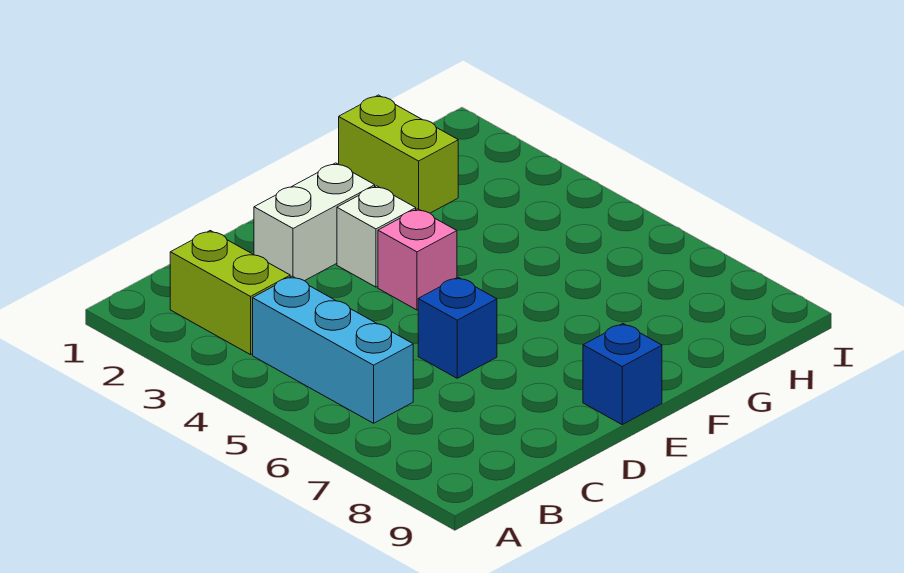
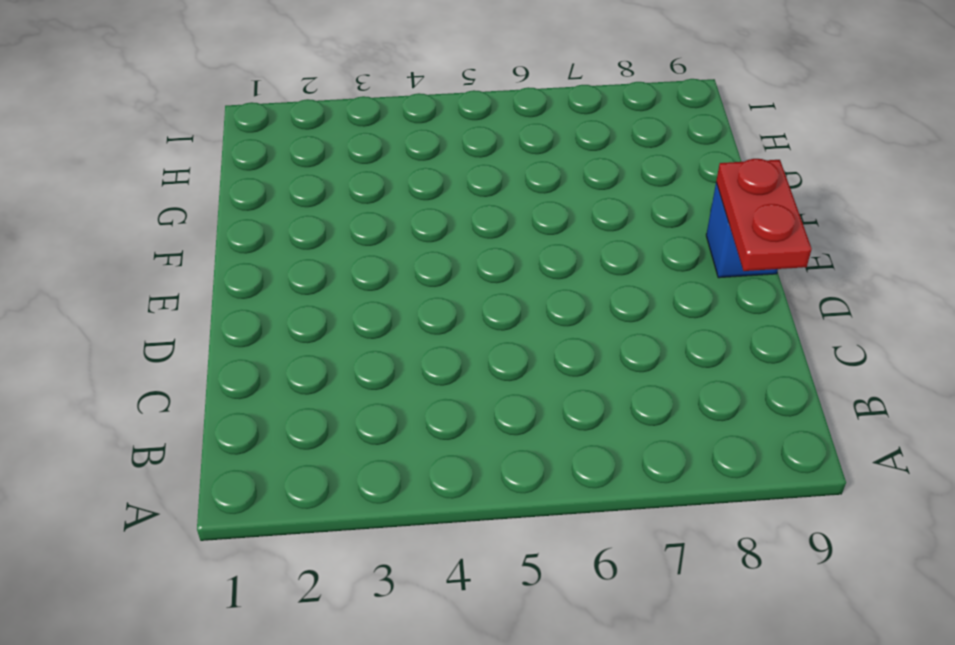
red plate D9:E9 level 2 -> none
none -> lime brick B2:B3 level 1
none -> cyan brick B4:B6 level 1

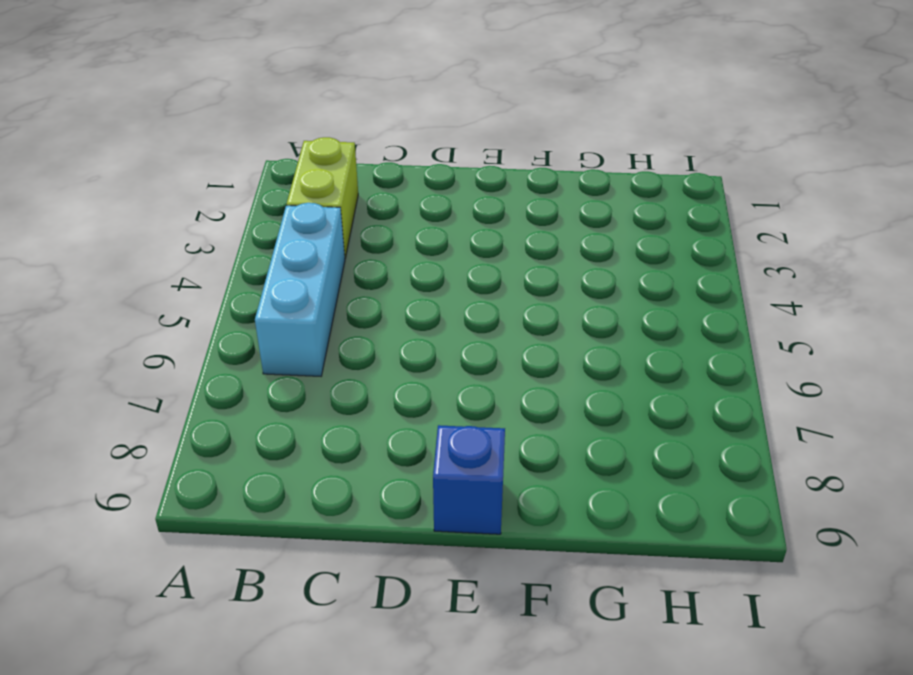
none -> white brick D2:E2 level 1
none -> blue brick D6 level 1

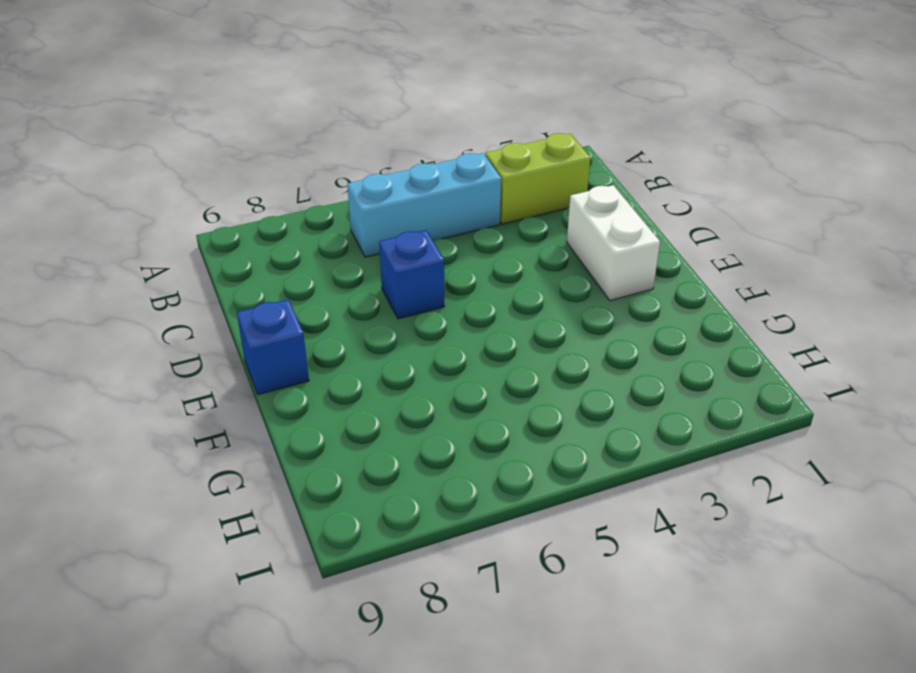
none -> white brick E3 level 1
none -> pink brick E4 level 1

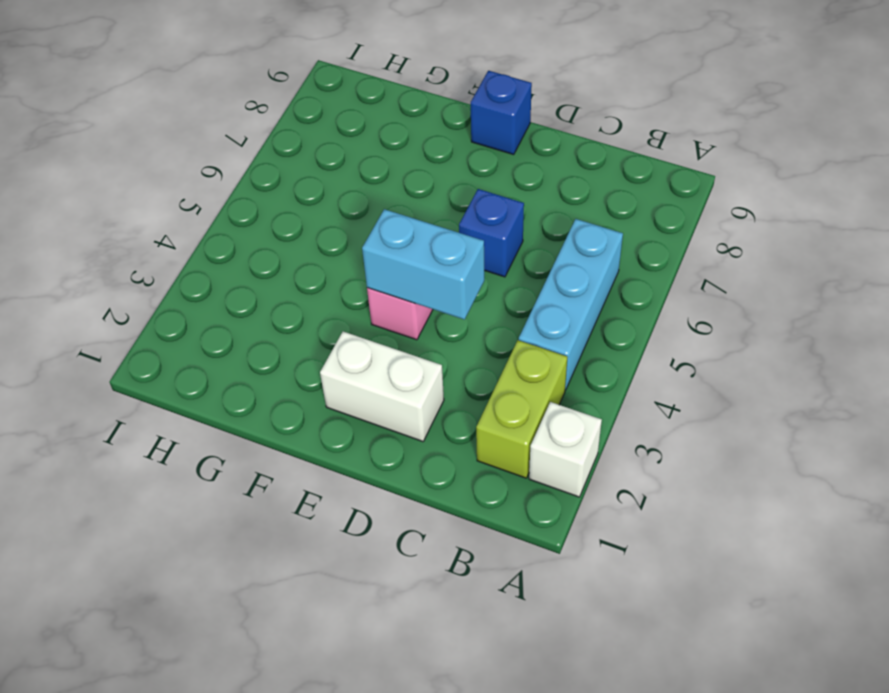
white brick A2 level 1 -> white brick E3 level 1
cyan brick D4:E4 level 2 -> none
none -> lime brick G1:G2 level 1

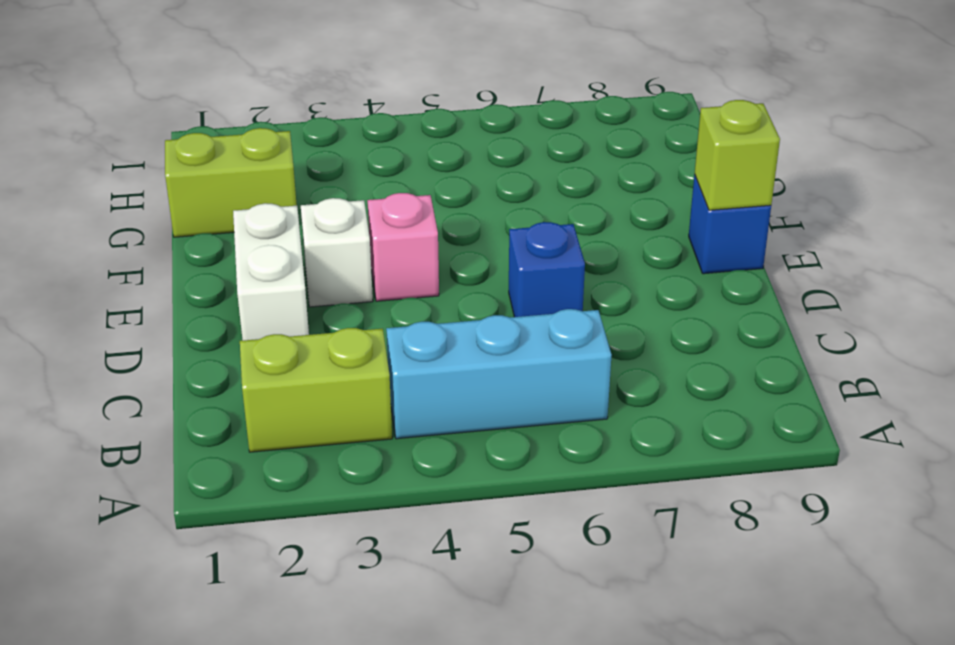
lime brick E9 level 2 -> none

